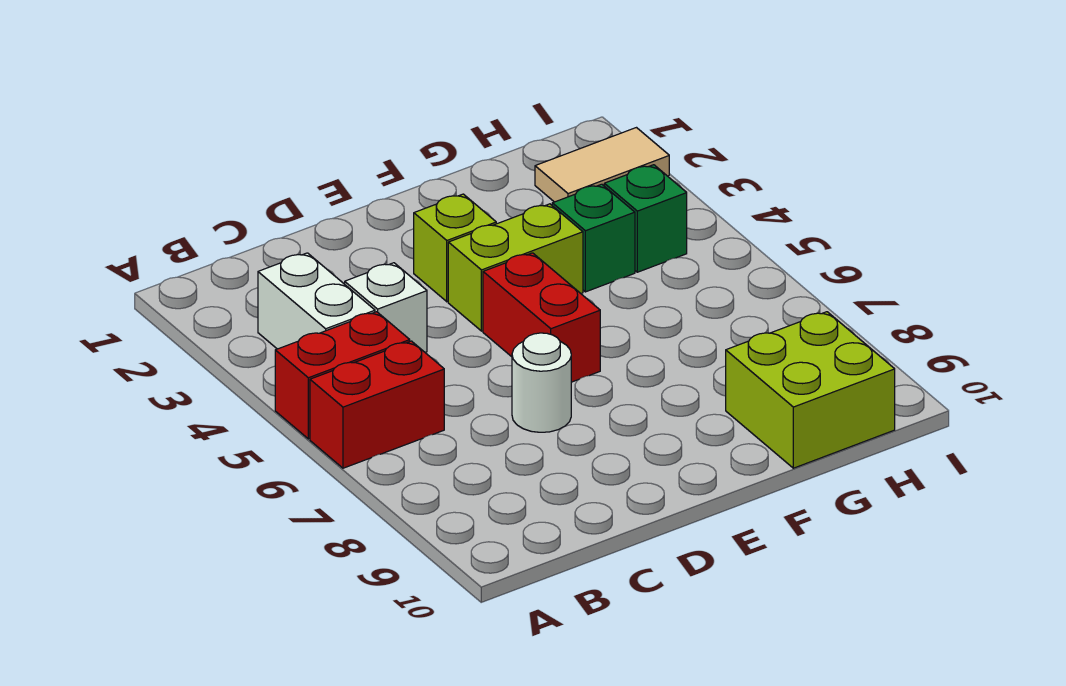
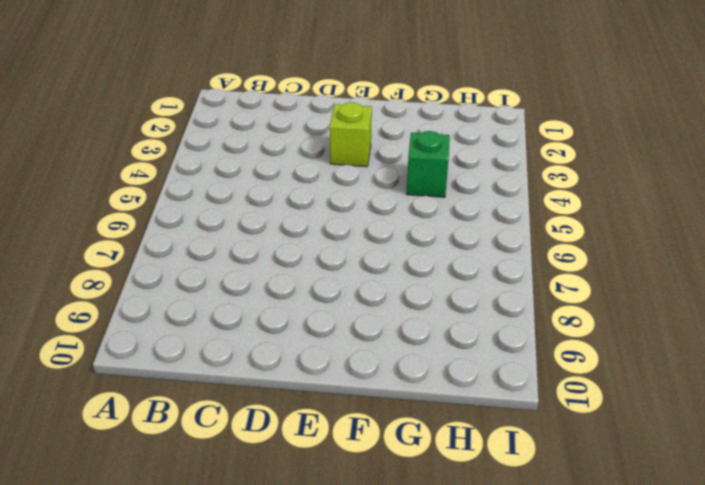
none -> red brick A5:B5 level 1
none -> red brick A6:B6 level 1
none -> white brick B3:B4 level 1

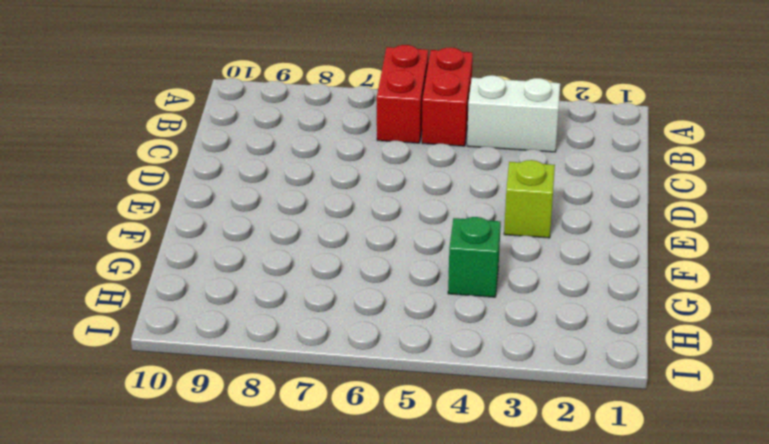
none -> white brick C4 level 1
none -> white round brick D7 level 1
none -> lime brick E4:F4 level 1

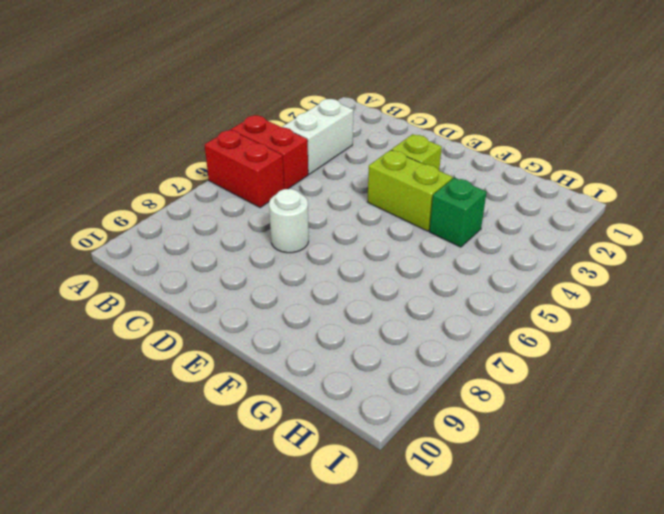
none -> white brick C4 level 1
none -> red brick E5:E6 level 1
none -> lime brick G9:H10 level 1

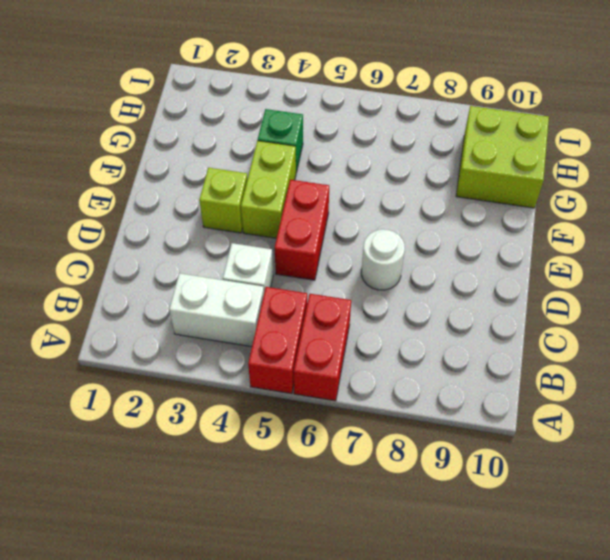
red brick D5:E5 level 1 -> red brick E5:E6 level 1
none -> tan tile H2:I2 level 1
none -> green brick H4 level 1

